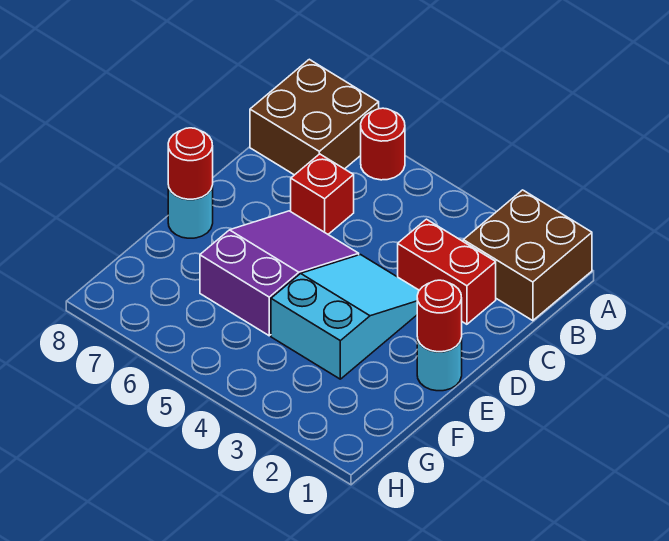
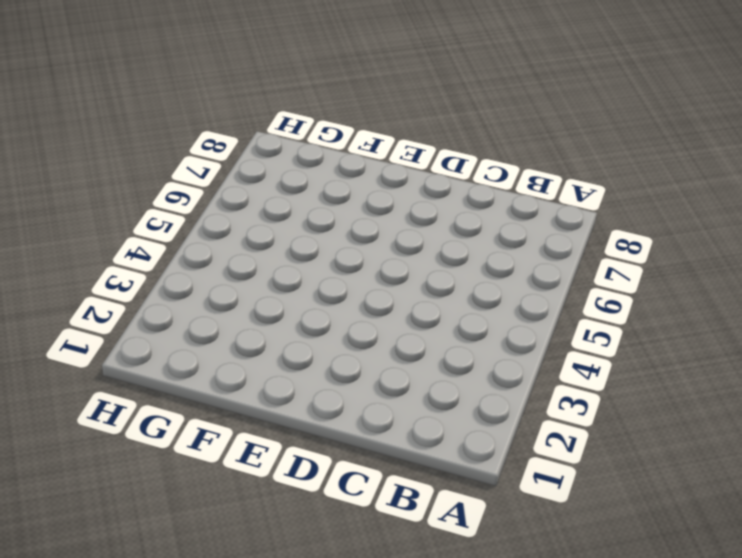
none -> brown brick A1:B2 level 1
none -> red round brick A6 level 1

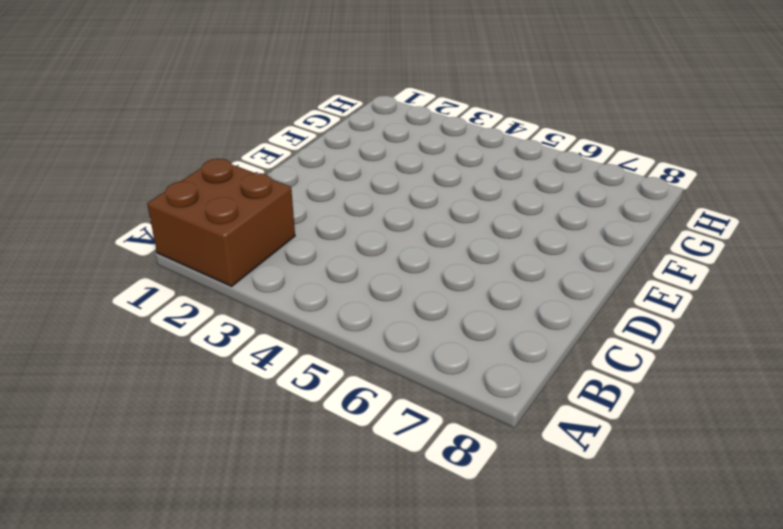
none -> red round brick A6 level 1
none -> brown brick A7:B8 level 1

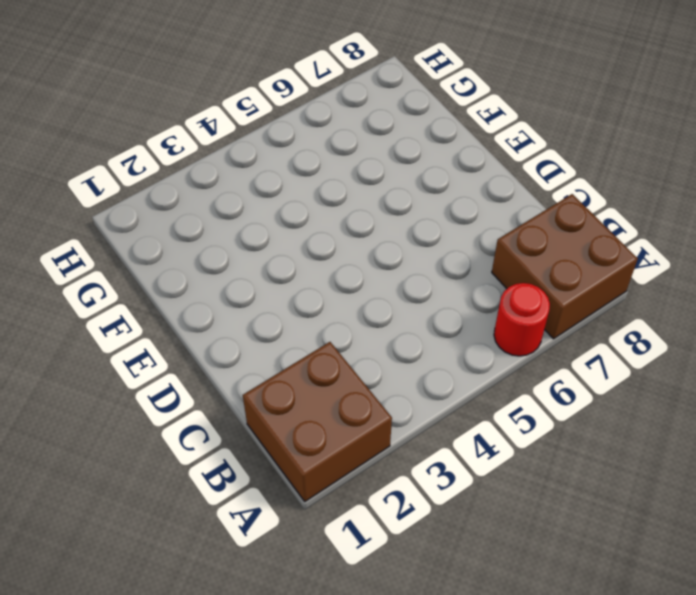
none -> red brick C2:C3 level 1
none -> red brick C6 level 1

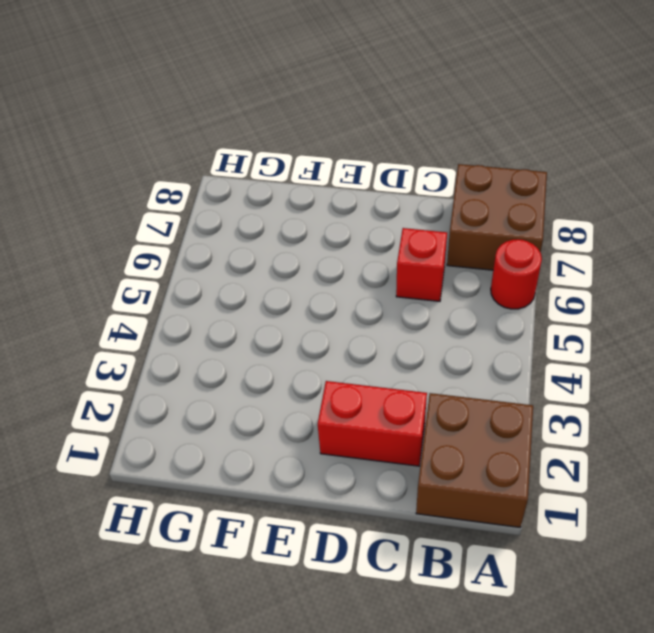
red brick C2:D2 level 1 -> red brick C2:C3 level 1
none -> cyan slope D3:F4 level 1 top F
none -> purple slope D5:F6 level 1 top F

